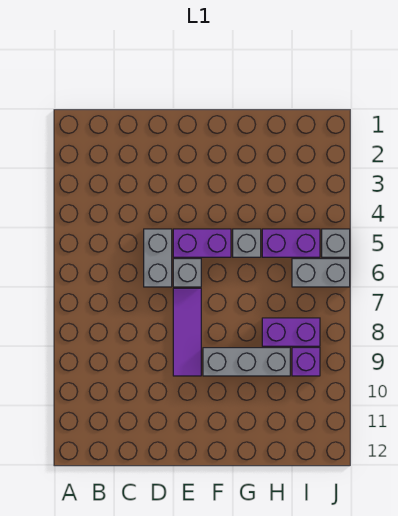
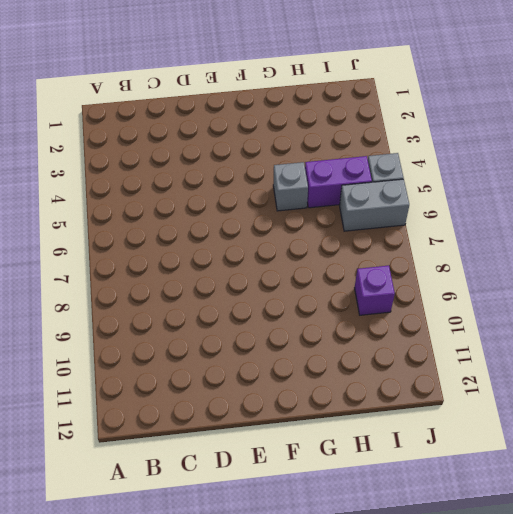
none -> grey brick D5:D6 level 1
none -> purple brick E5:F5 level 1

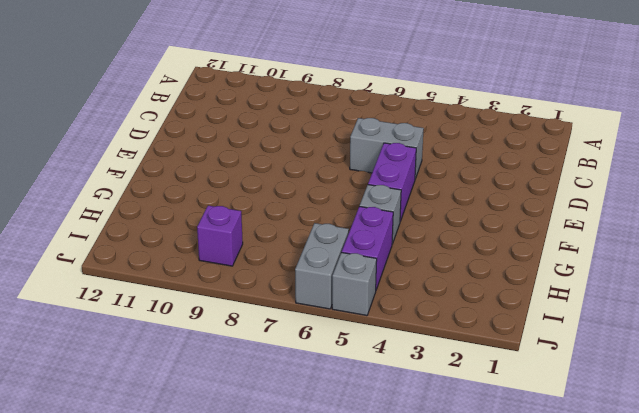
none -> grey brick E6 level 1
none -> purple tile E7:E9 level 1

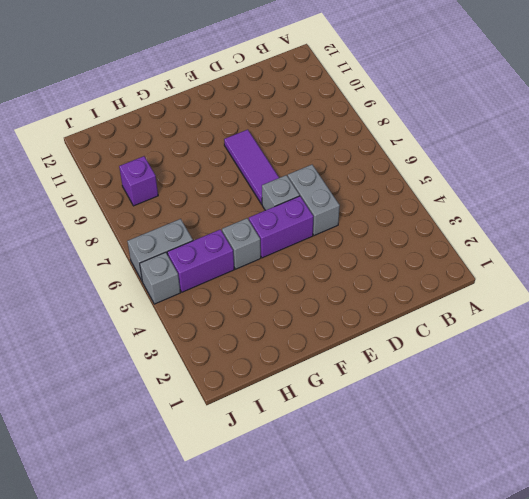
none -> grey brick F9:H9 level 1
none -> purple brick H8:I8 level 1

